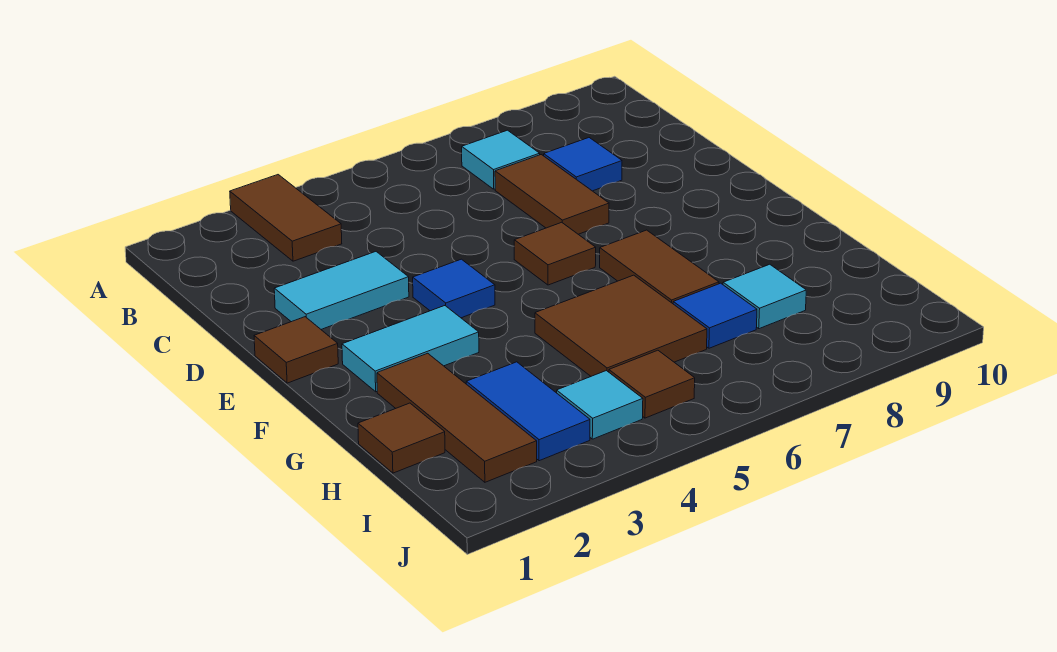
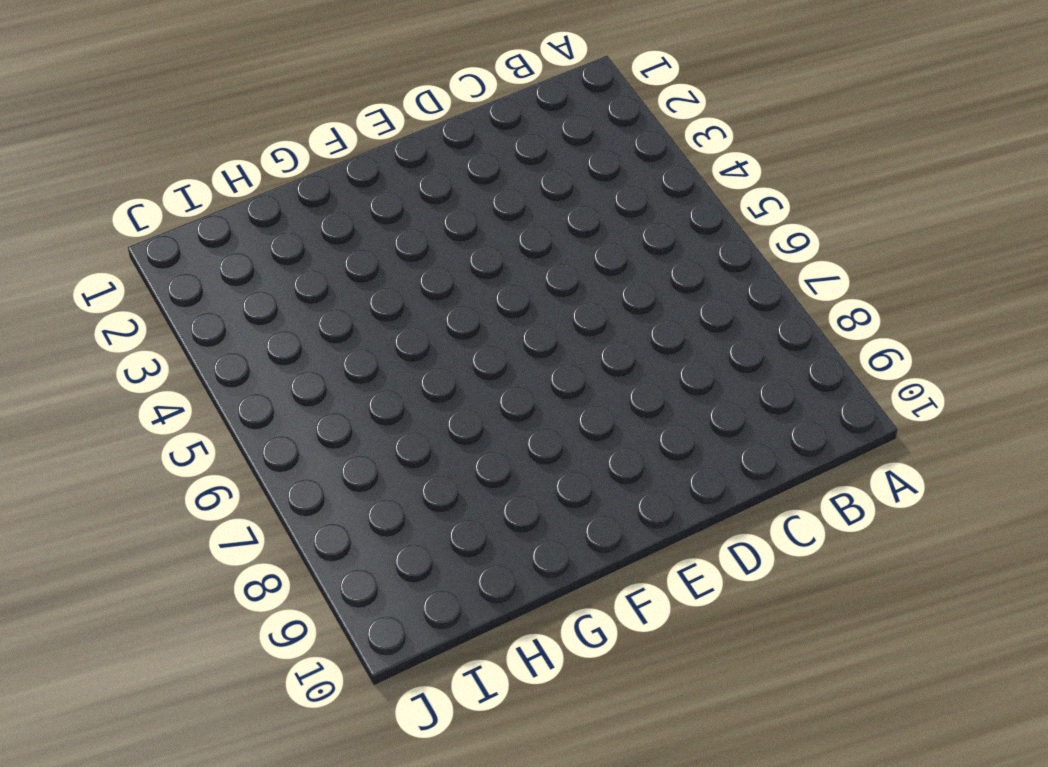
none -> brown tile A3:B3 level 1
none -> cyan tile B7 level 1
none -> brown tile C7:D7 level 1

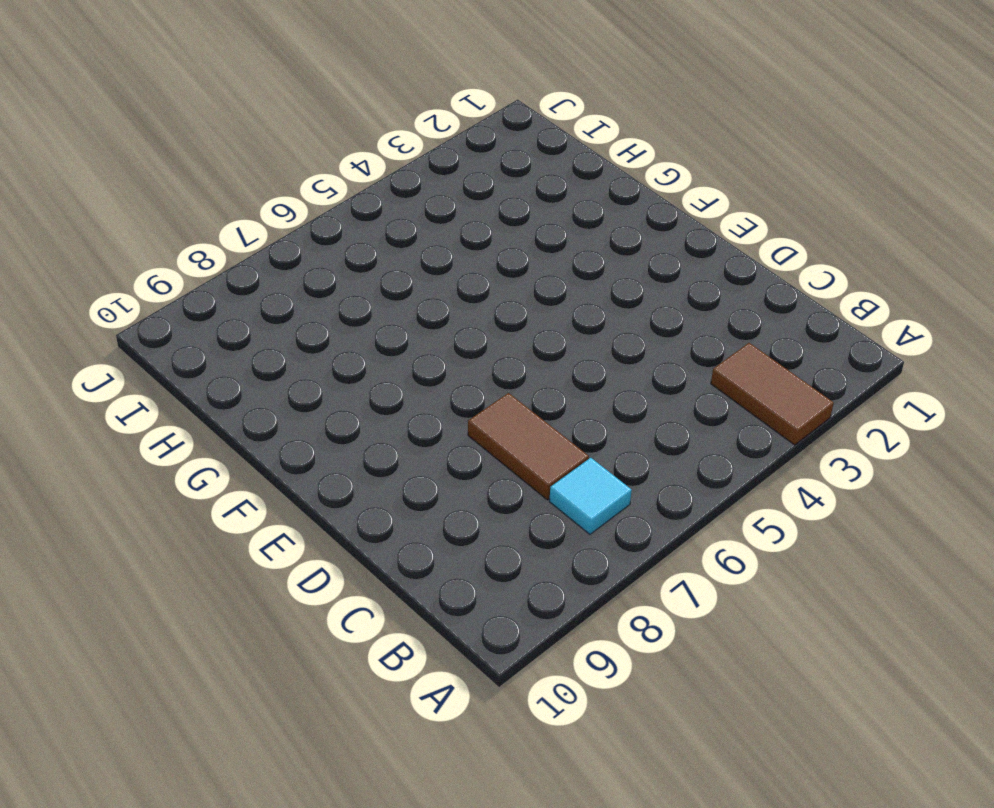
none -> blue tile C8 level 1
none -> cyan tile D2:D3 level 1
none -> brown tile E1 level 1

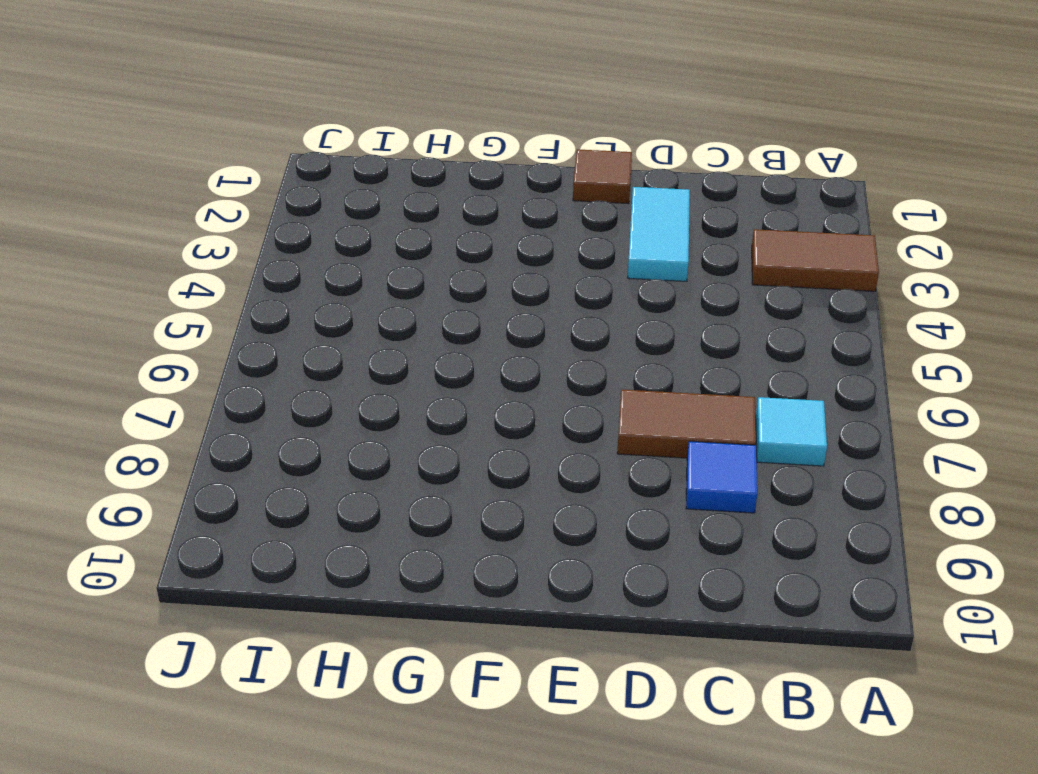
none -> blue tile E4 level 1
none -> brown tile E6 level 1
none -> cyan tile F2:F3 level 1

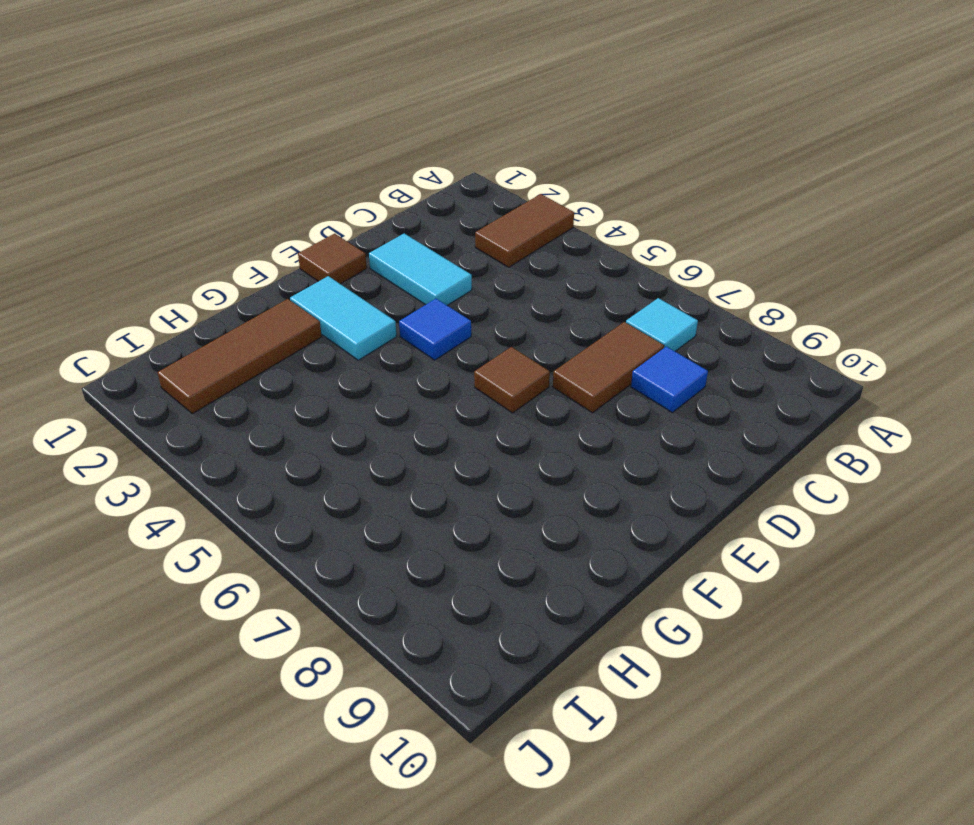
none -> brown tile F7:G7 level 1
none -> brown tile G5:H6 level 1
none -> brown tile H1 level 1

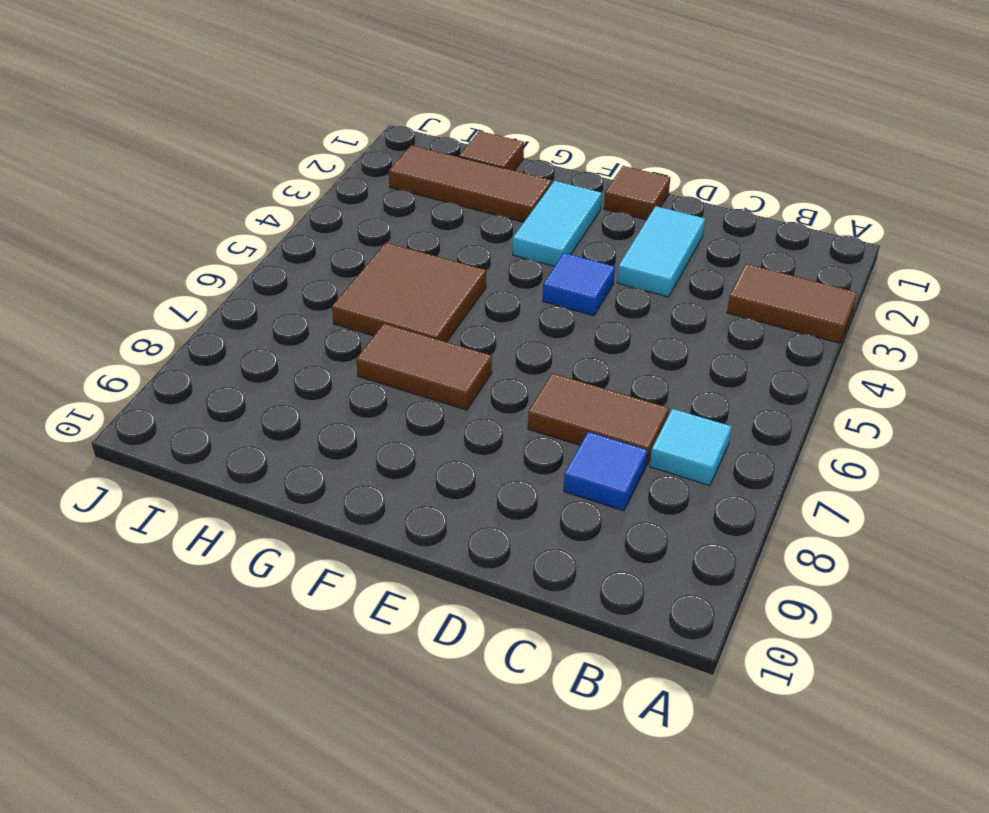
none -> brown tile E6 level 1
none -> blue tile H3:I3 level 1
none -> blue tile H7 level 1

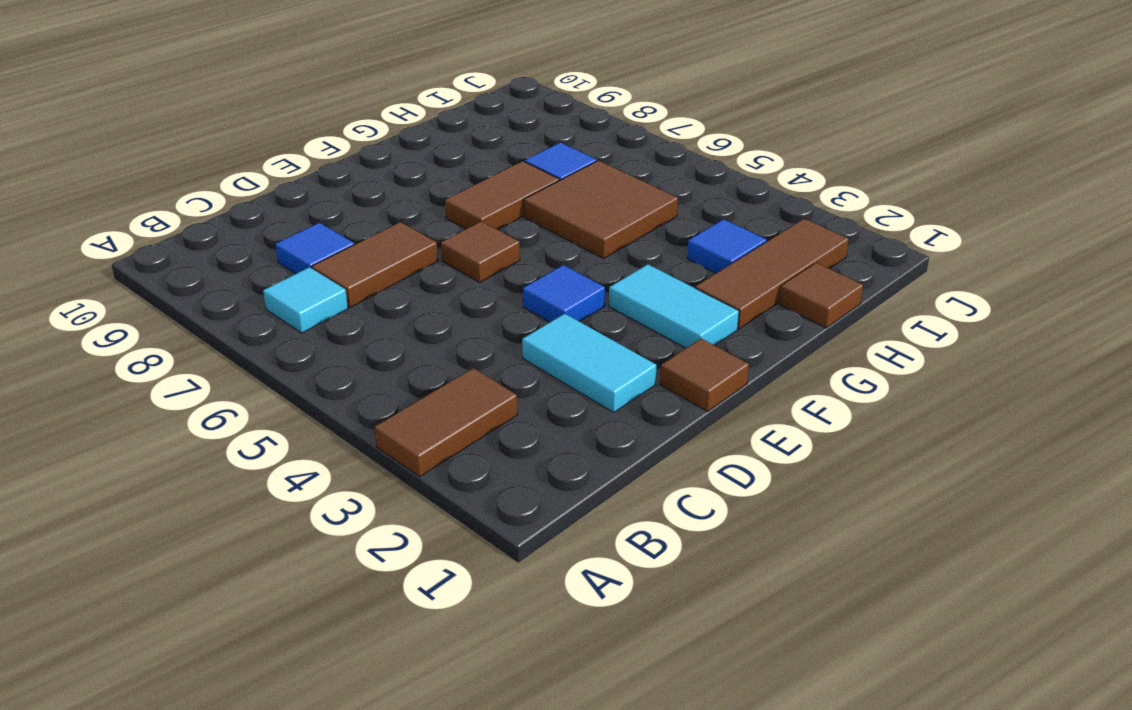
blue tile H3 level 1 -> blue tile H3:I3 level 1
none -> cyan tile H8 level 1
none -> cyan tile I4 level 1
none -> brown tile I5 level 1

